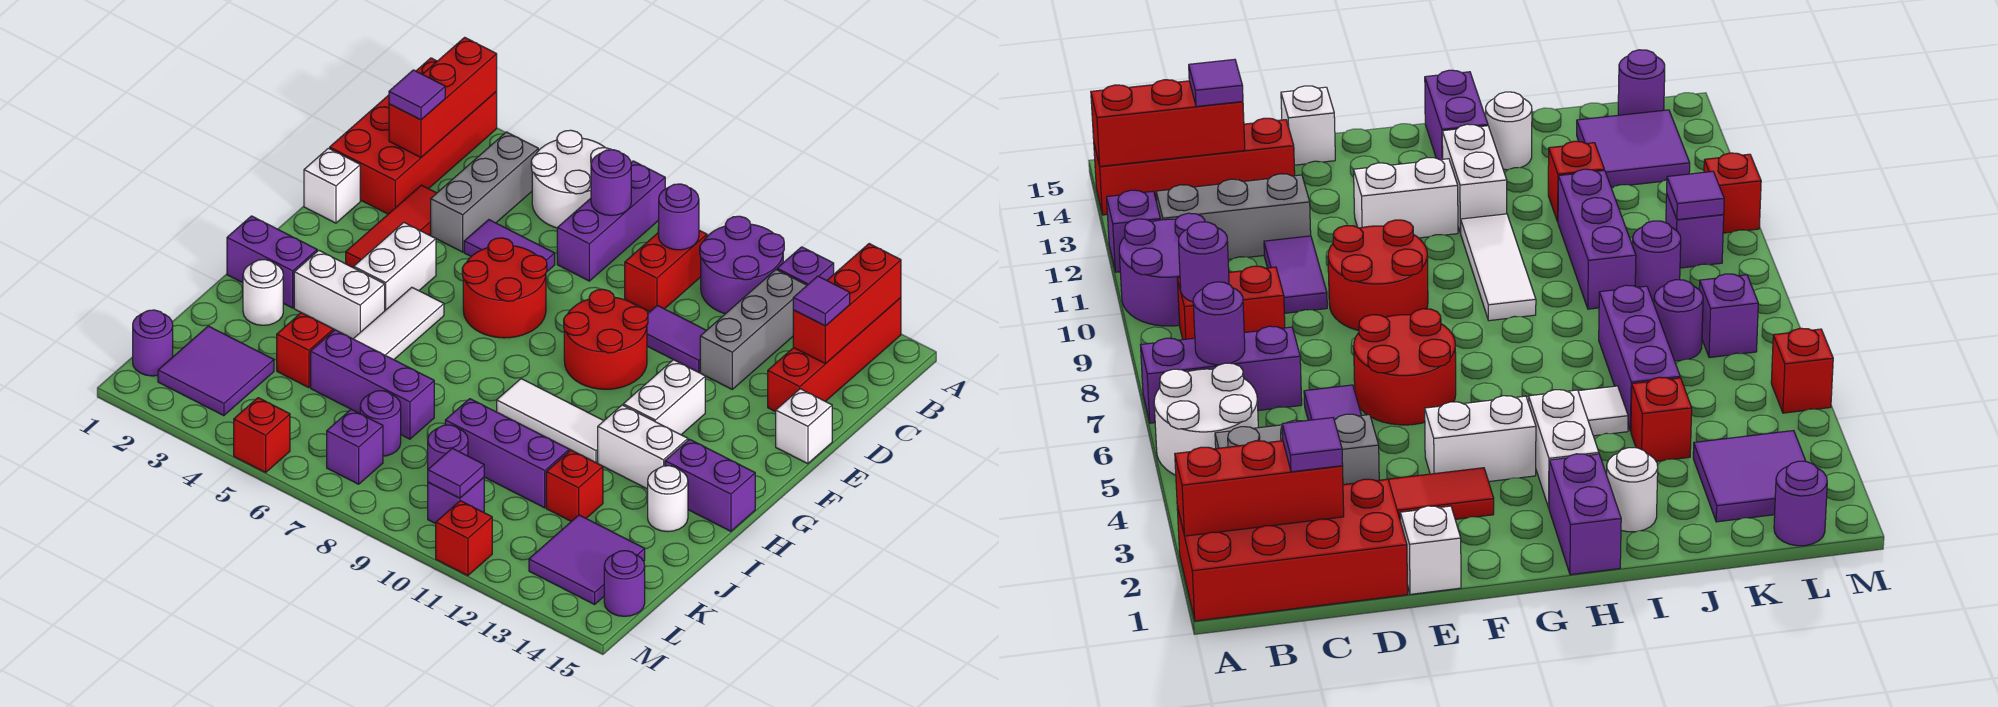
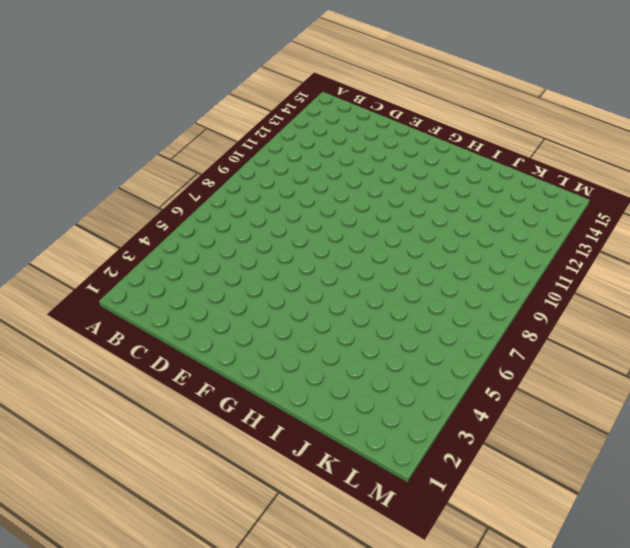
none -> red brick A1:D2 level 1
none -> white round brick A5:B6 level 1
none -> purple brick A7:C7 level 1
none -> purple round brick A10:B11 level 1

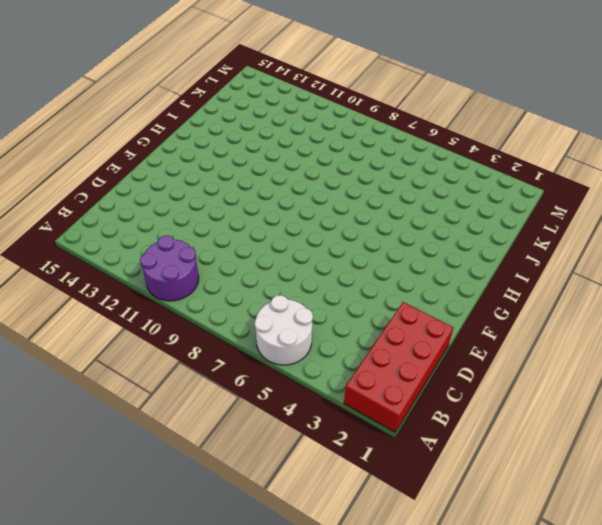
none -> purple brick A7:C7 level 1
none -> purple brick A12 level 1
none -> red brick A14:D14 level 1
none -> grey brick B4:D4 level 1

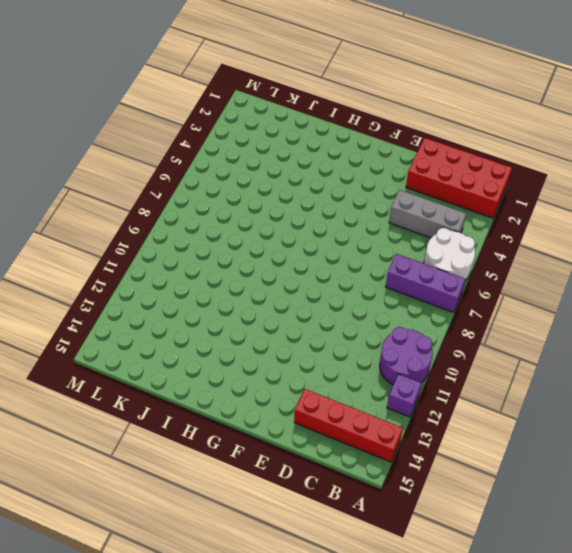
none -> red brick B9:C9 level 1
none -> grey brick B12:D12 level 1
none -> red tile D3:F3 level 1
none -> purple tile D5:D6 level 1

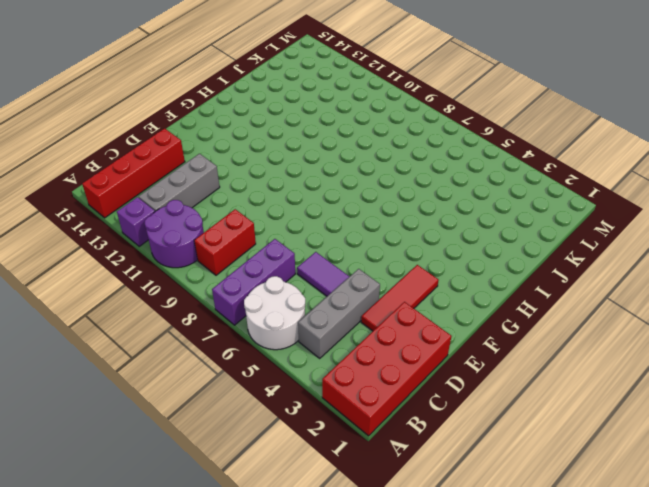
none -> purple tile D10:D11 level 1
none -> white brick E1 level 1
none -> red round brick E6:F7 level 1
none -> red round brick E9:F10 level 1

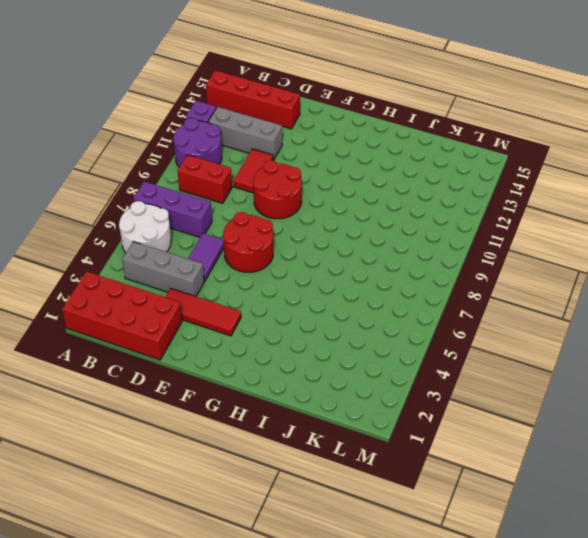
red tile D10:D11 level 1 -> purple tile D10:D11 level 1
none -> white brick E1 level 1
none -> white brick E15 level 1
none -> white brick F4:G4 level 1
none -> white brick F12:G12 level 1

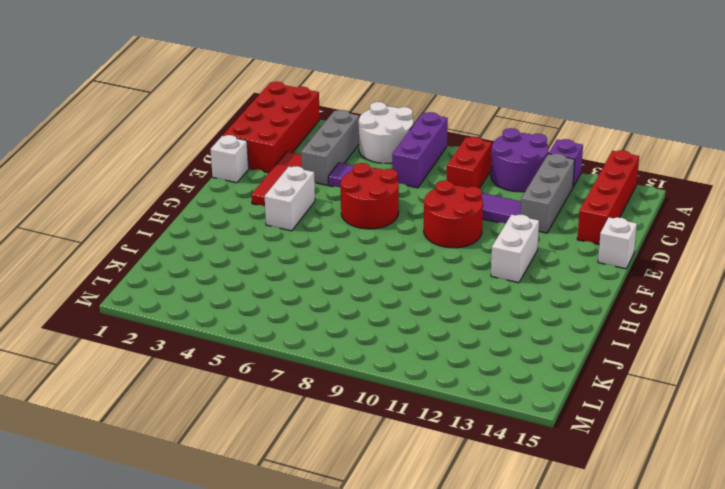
none -> white tile G5:I5 level 1
none -> purple brick H1:H2 level 1
none -> white brick H3:H4 level 1
none -> white tile H9:H11 level 1

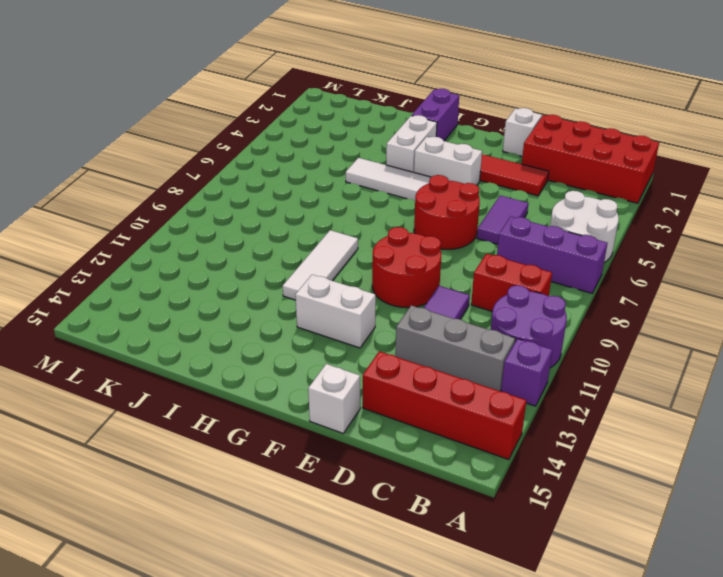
none -> grey brick B4:D4 level 1
none -> white brick H12:H13 level 1
none -> purple brick H14:H15 level 1
none -> white round brick I2 level 1

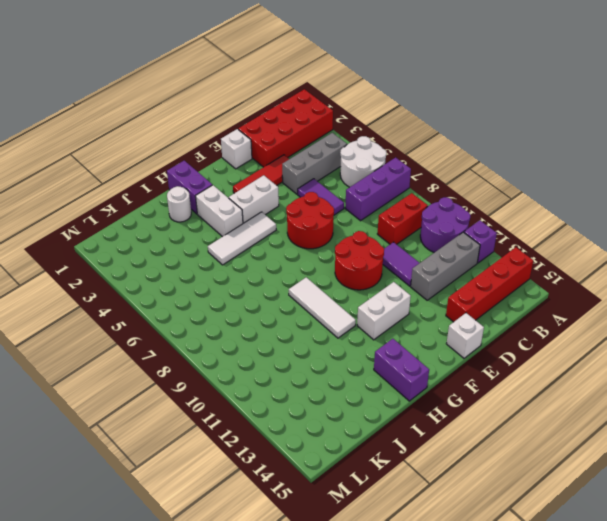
none -> white brick H12:H13 level 1
none -> white round brick I14 level 1
none -> red brick J4 level 1
none -> purple brick J5:J7 level 1

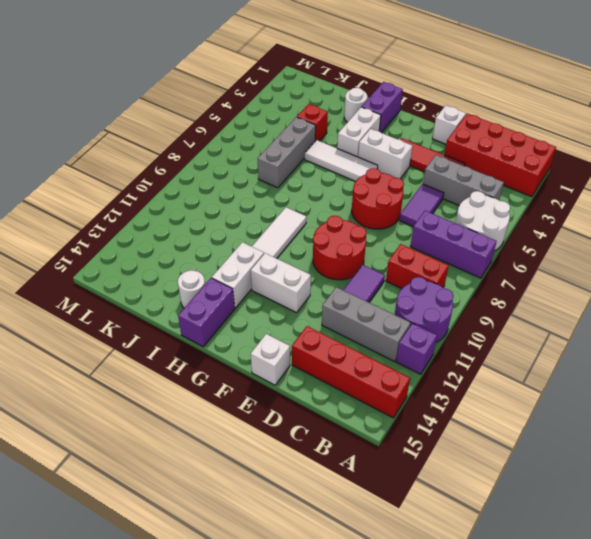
grey brick J5:J7 level 1 -> purple brick J5:J7 level 1
none -> purple brick J9:J11 level 1
none -> red brick J12 level 1
none -> purple tile K2:L3 level 1
none -> purple round brick K7 level 1

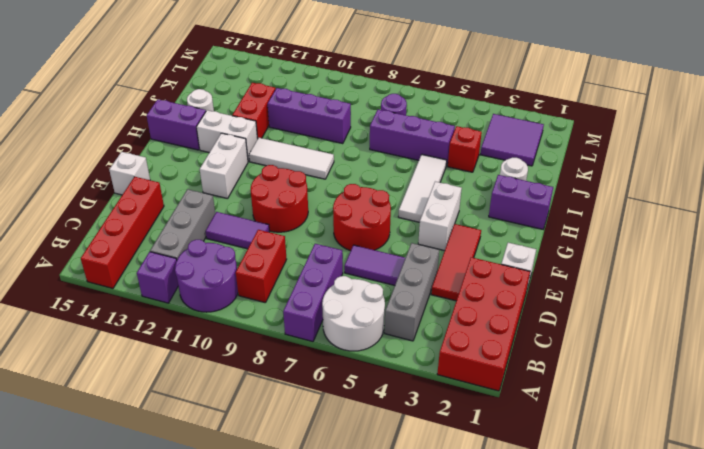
red brick I12:J12 level 1 -> red brick J12 level 1
none -> white brick H3:H4 level 1
none -> purple round brick K9 level 1
none -> purple tile K13:L14 level 1
none -> purple round brick L1 level 1

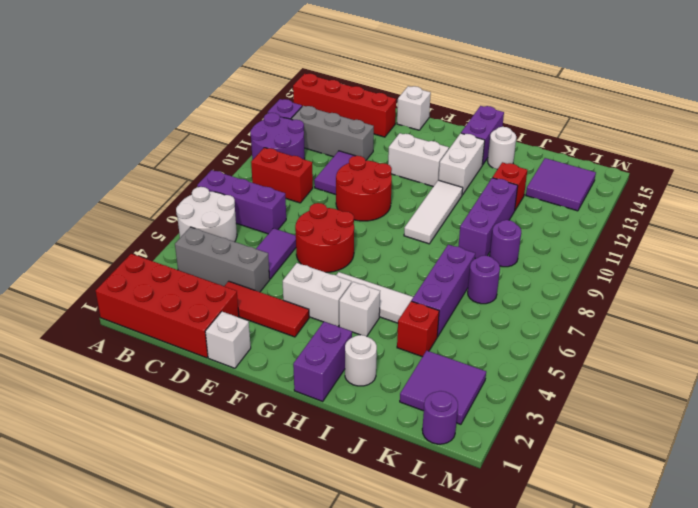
white brick H4 level 1 -> white brick H3:H4 level 1
none -> purple brick L7 level 1
none -> purple brick L10 level 1
none -> purple round brick L15 level 1
none -> red brick M5 level 1

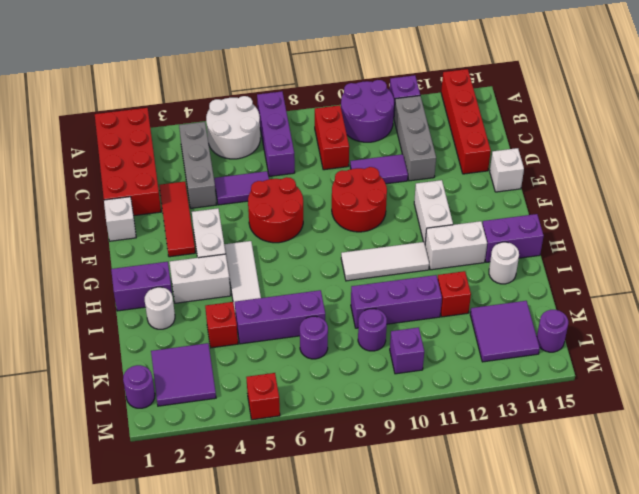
none -> purple brick L7 level 1
none -> red brick M11 level 1
none -> red brick A2:C2 level 2
none -> red brick A14:C14 level 2

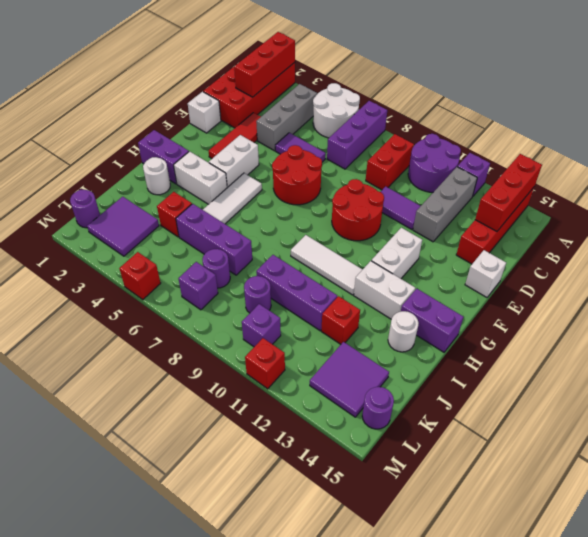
none -> purple round brick B7 level 2
none -> purple round brick B9 level 2
none -> purple tile L10 level 2
none -> purple tile C2 level 3

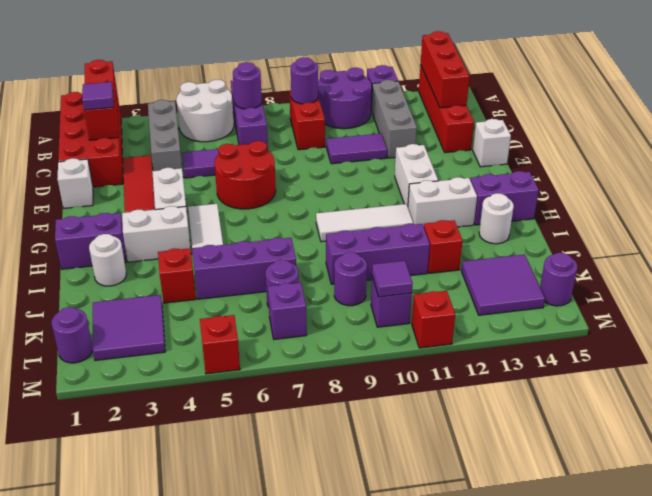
none -> red round brick E9:F10 level 1
none -> purple tile C14 level 3

